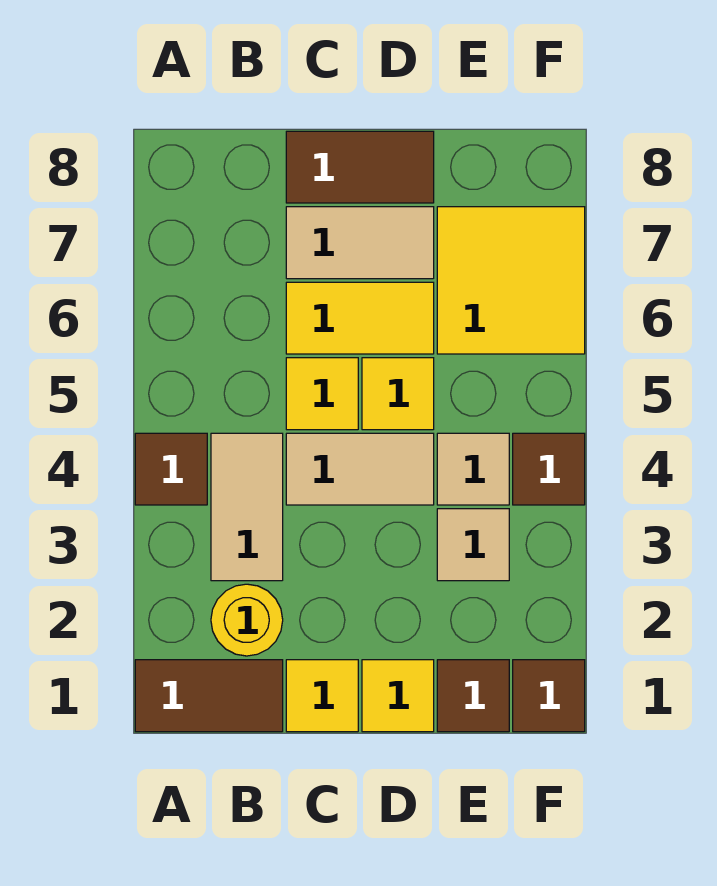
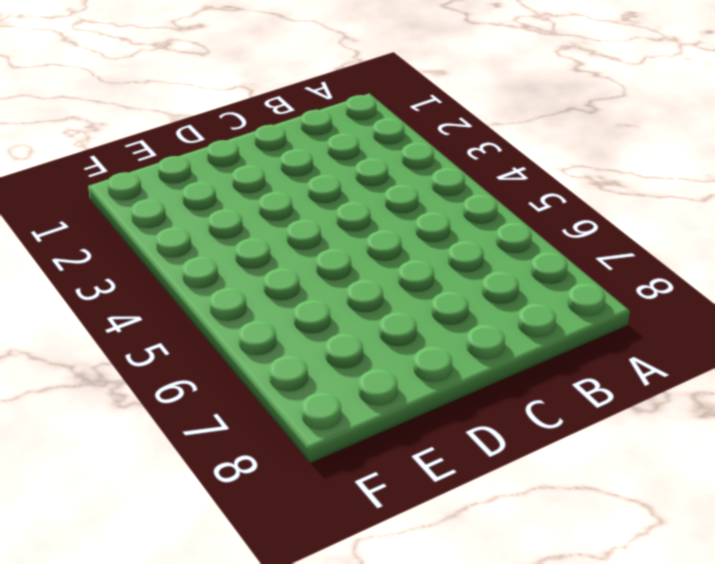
none -> brown tile A1:B1 level 1
none -> brown tile A4 level 1
none -> yellow round brick B2 level 1

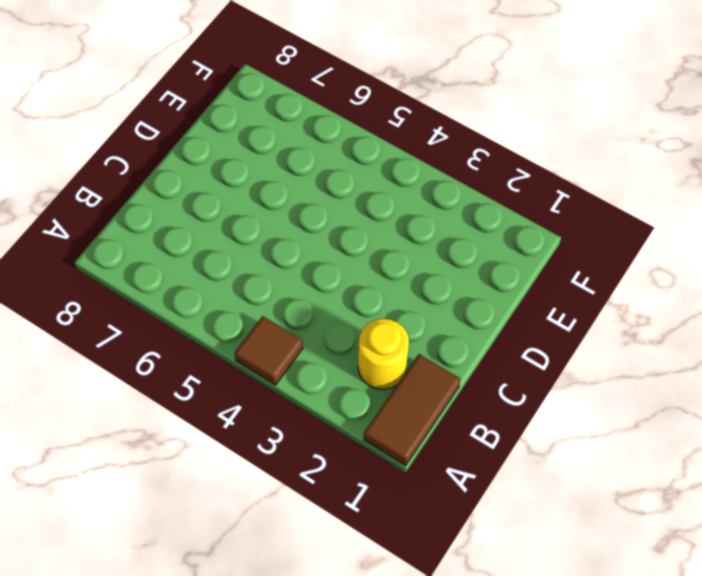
none -> tan tile B3:B4 level 1
none -> yellow tile C1 level 1
none -> tan tile C4:D4 level 1

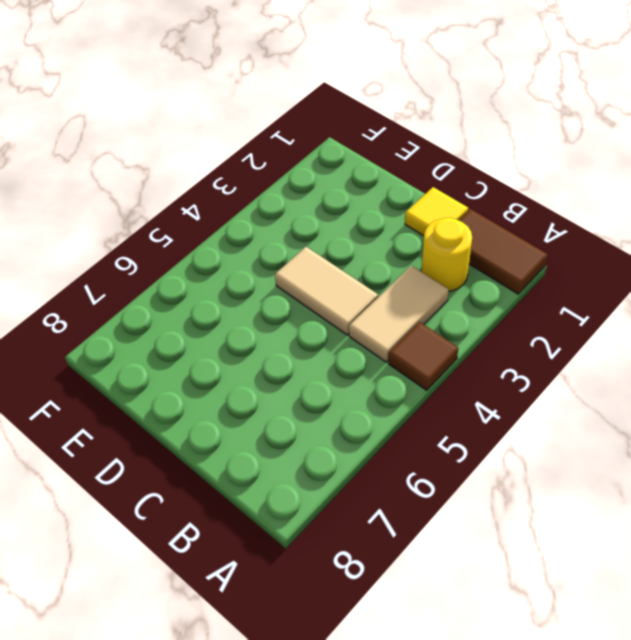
none -> yellow tile C5 level 1
none -> yellow tile C6:D6 level 1
none -> tan tile C7:D7 level 1

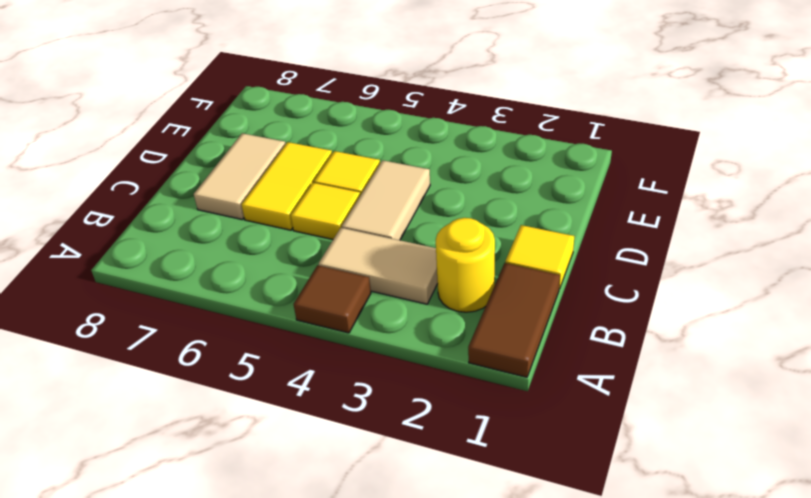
none -> brown tile C8:D8 level 1
none -> yellow tile D1 level 1
none -> brown tile E1 level 1

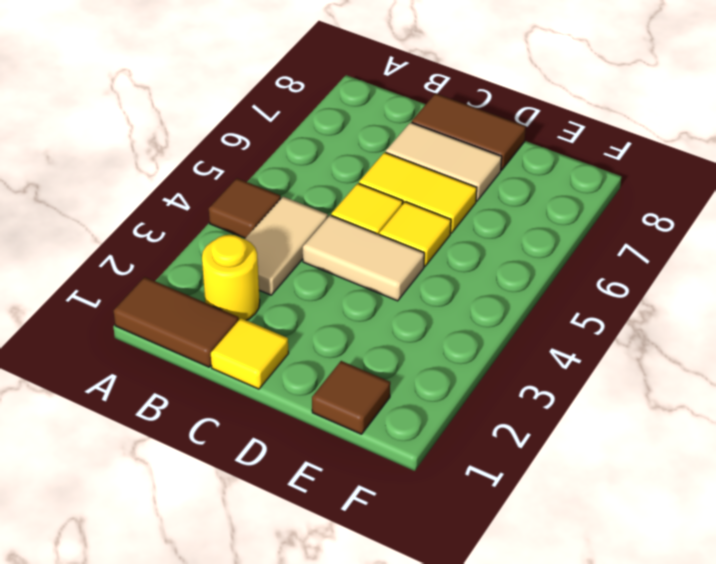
none -> yellow tile D1 level 1
none -> tan tile E3 level 1
none -> tan tile E4 level 1

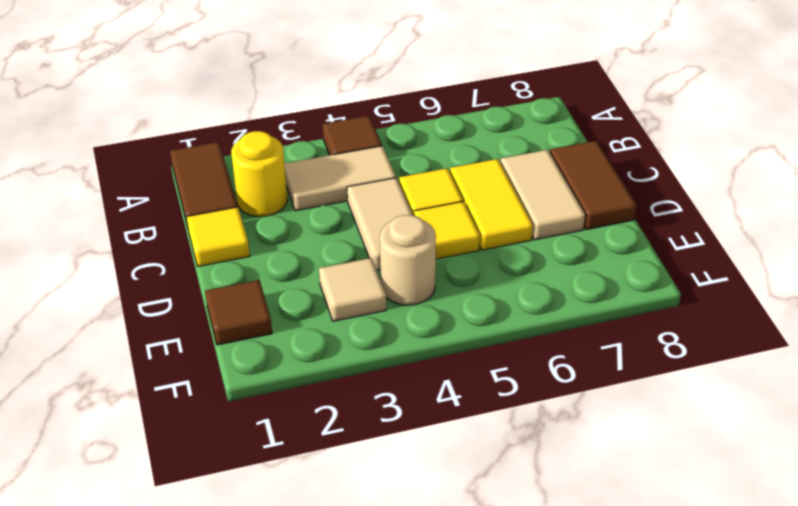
tan round brick E4 level 1 -> tan tile E4 level 1
none -> yellow tile D1 level 1
none -> yellow tile E6:F7 level 1
none -> brown tile F1 level 1

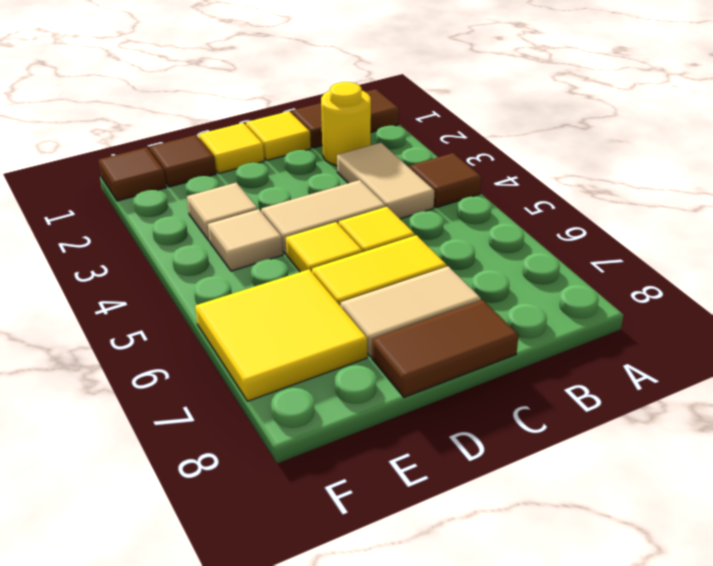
none -> brown tile F4 level 1

